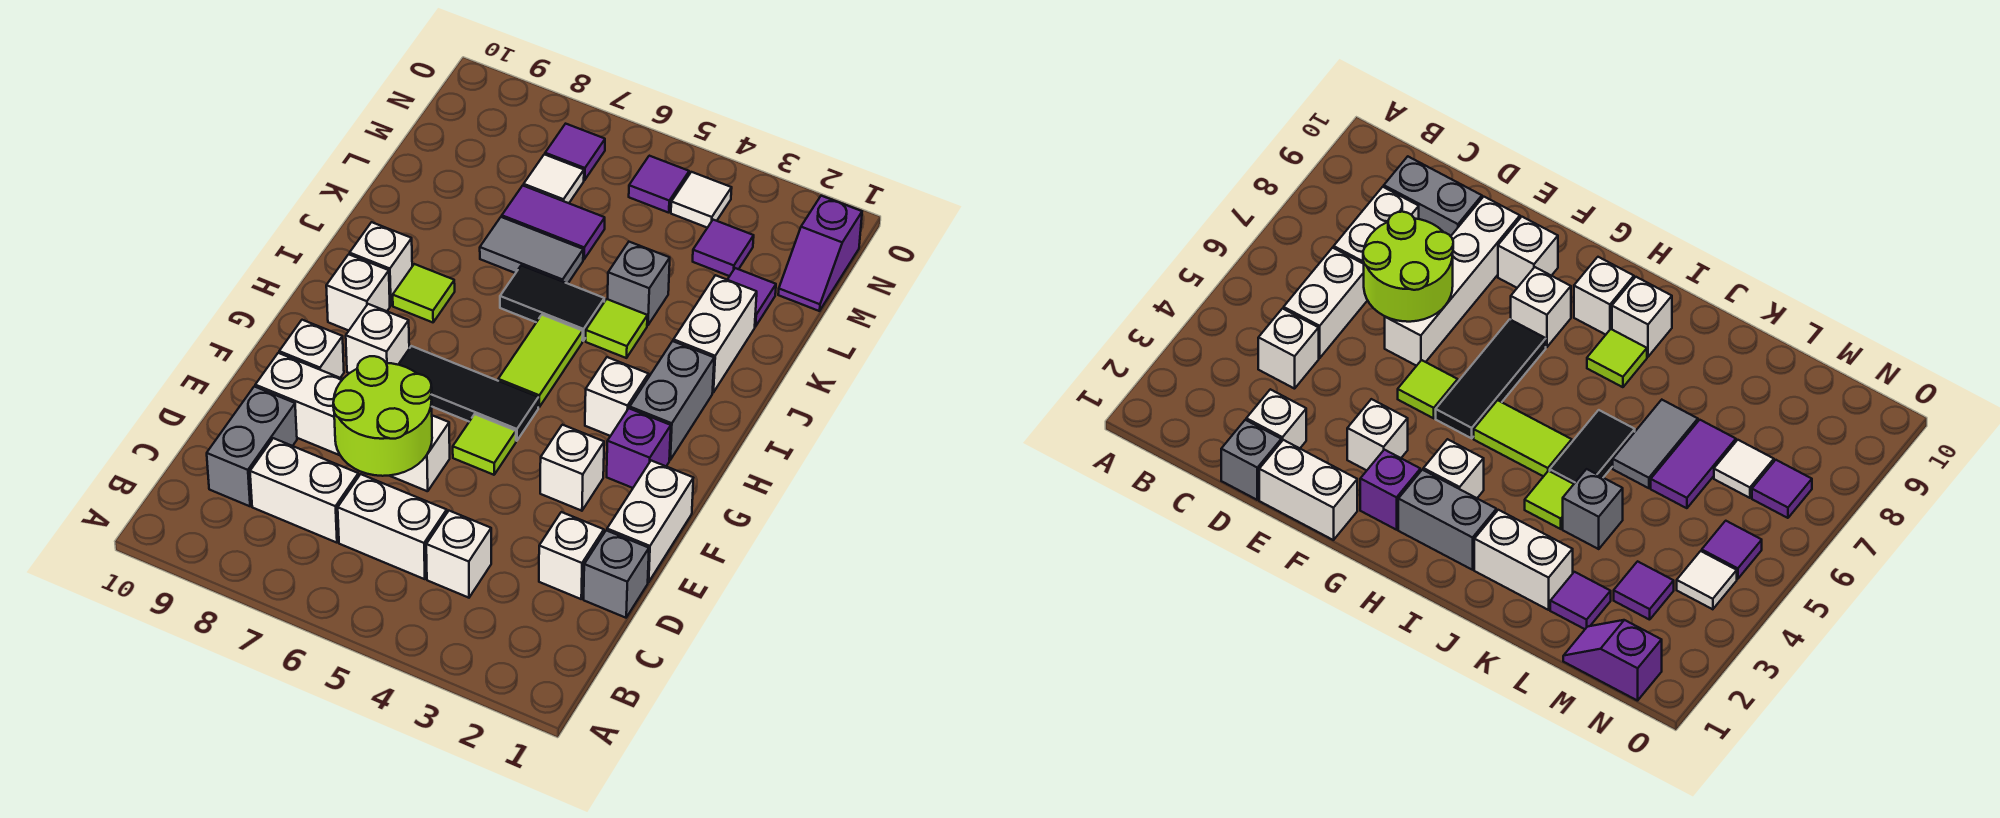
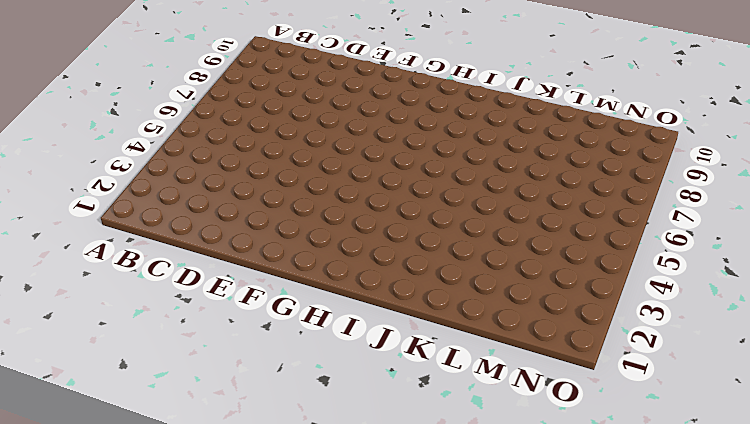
none -> white brick C4 level 1
none -> white brick C5:C6 level 1
none -> white brick C7:C8 level 1
none -> grey brick C9:D9 level 1

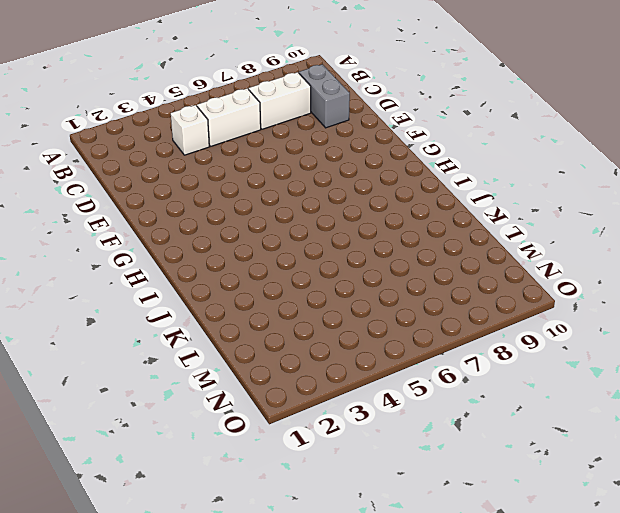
none -> grey brick D1 level 1
none -> white brick D2 level 1
none -> white brick E1:F1 level 1
none -> white brick E6:E9 level 1

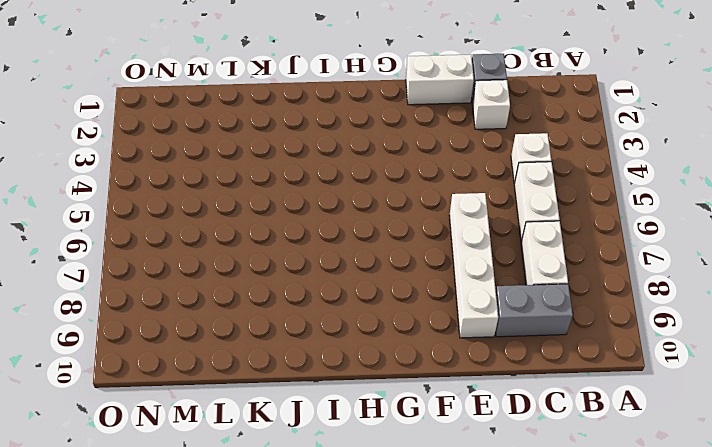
none -> white brick F3 level 1
none -> lime tile F5 level 1
none -> white brick F9 level 1
none -> purple brick G2 level 1

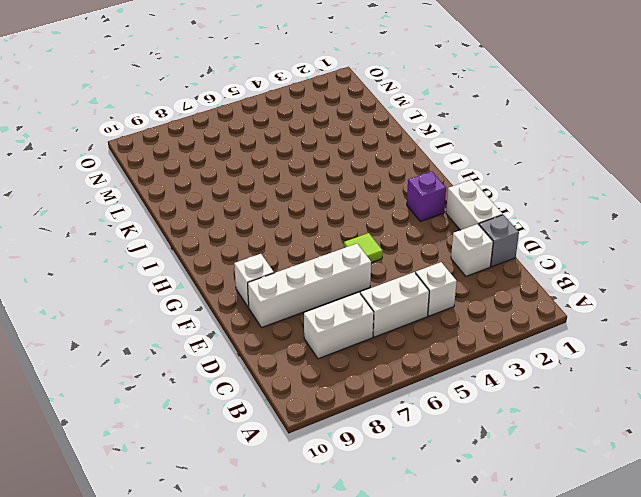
none -> grey brick C9:D9 level 1
none -> white brick F3 level 1
none -> black tile G5:G7 level 1
none -> white brick G8 level 1

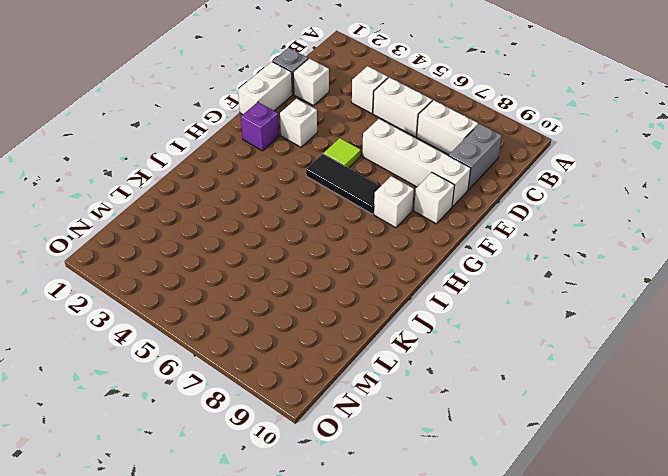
none -> grey brick H2:I2 level 1
none -> white brick H3 level 1
none -> lime tile H5:I5 level 1
none -> white brick H9 level 1

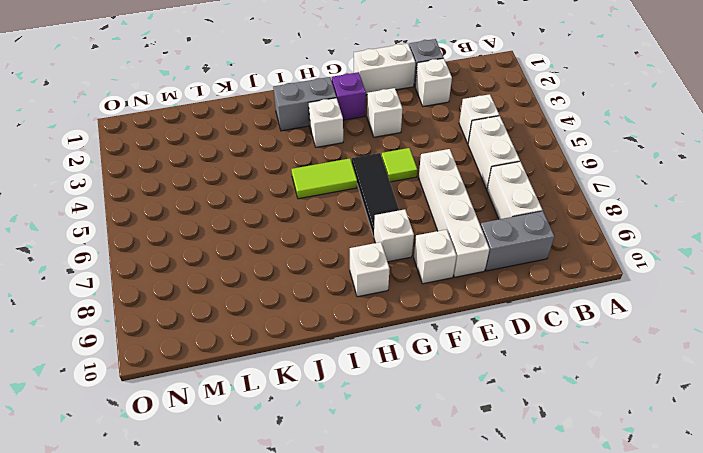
none -> lime tile I8 level 1
none -> white brick I9 level 1
none -> white brick J2:K2 level 1
none -> lime tile J4 level 1

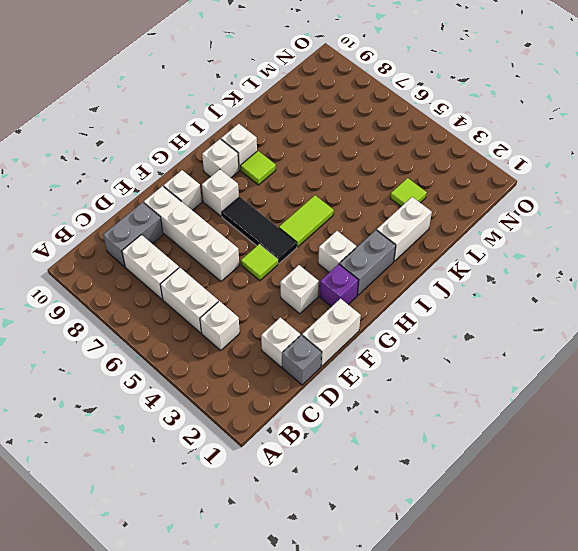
lime tile L3 level 1 -> lime tile J4 level 1
none -> black tile J5:J6 level 1
none -> grey brick K4 level 1
none -> grey tile K6:K7 level 1
none -> purple tile L2 level 1

